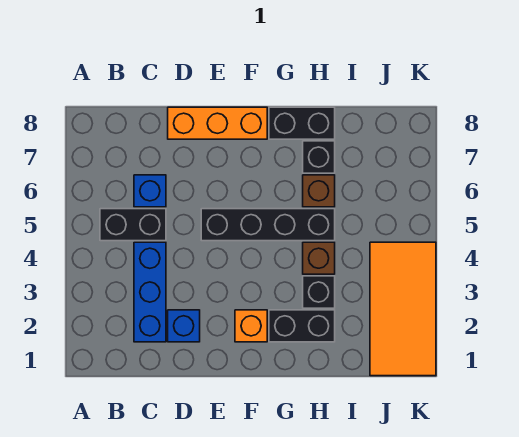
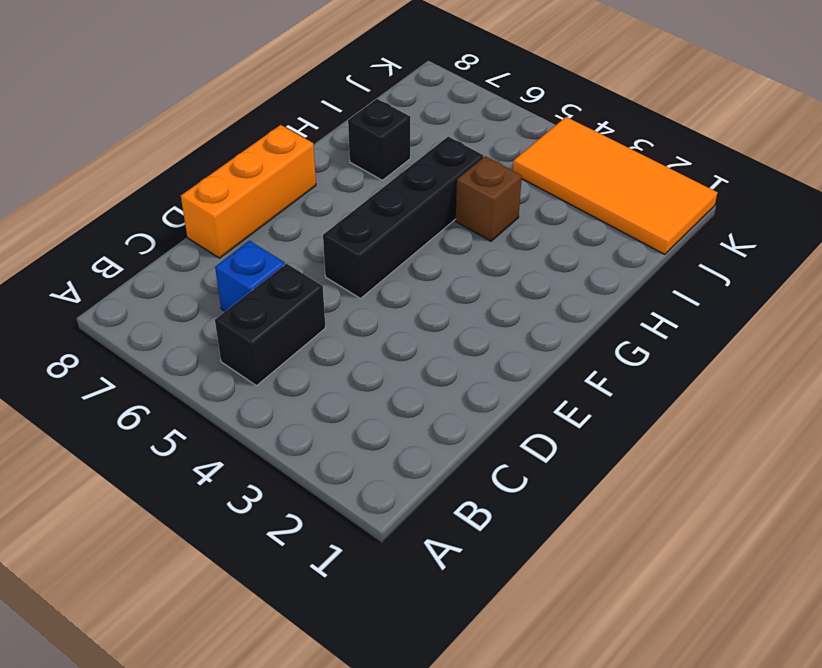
none -> blue brick C2:C4 level 1
none -> blue brick D2 level 1
none -> orange brick F2 level 1

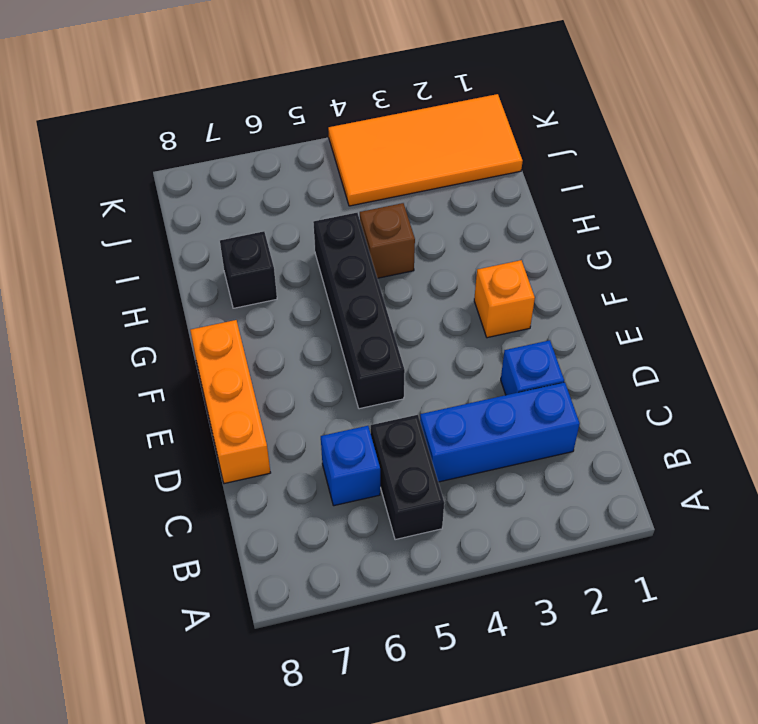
none -> black brick G2:H2 level 1
none -> black brick G8:H8 level 1
none -> black brick H3 level 1

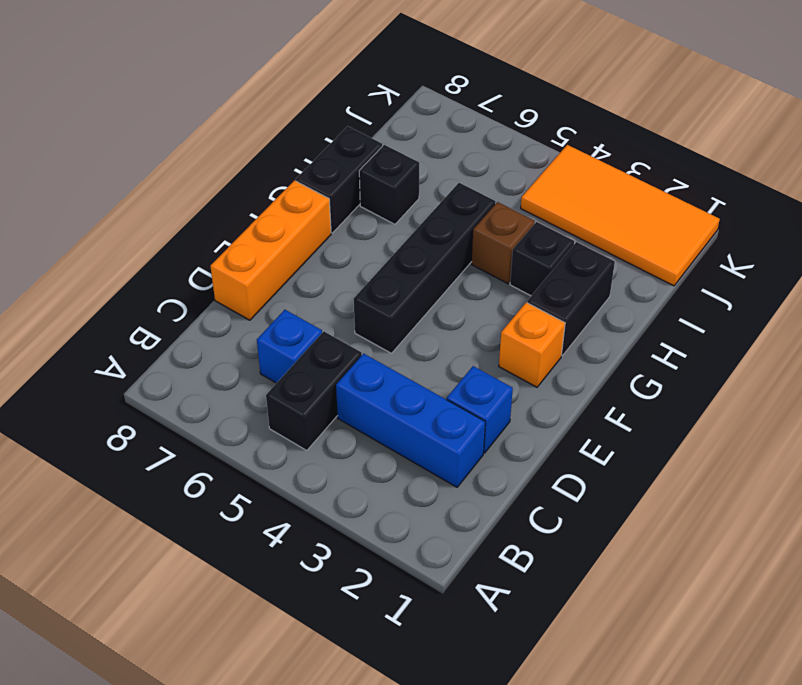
none -> brown brick H6 level 1

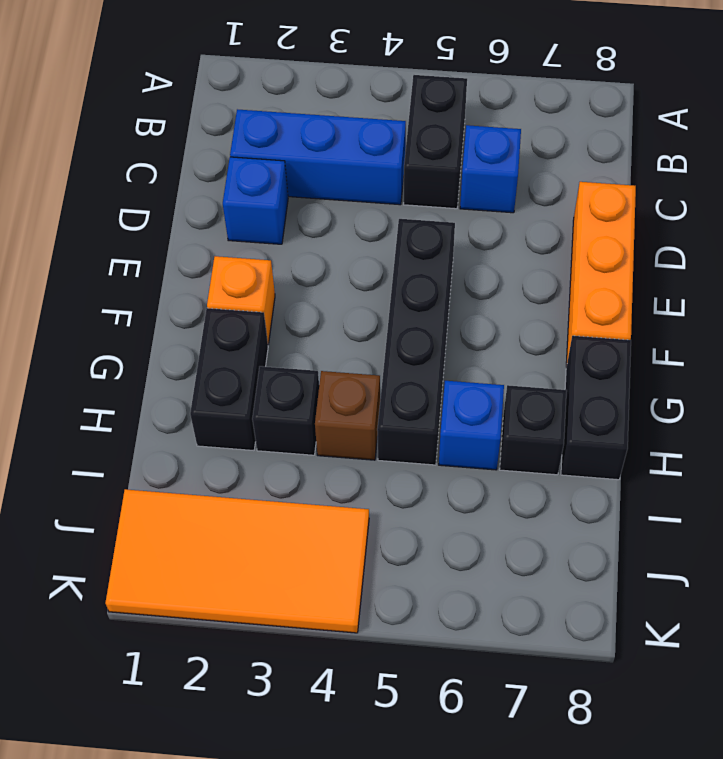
blue brick H6 level 1 -> brown brick H6 level 1

